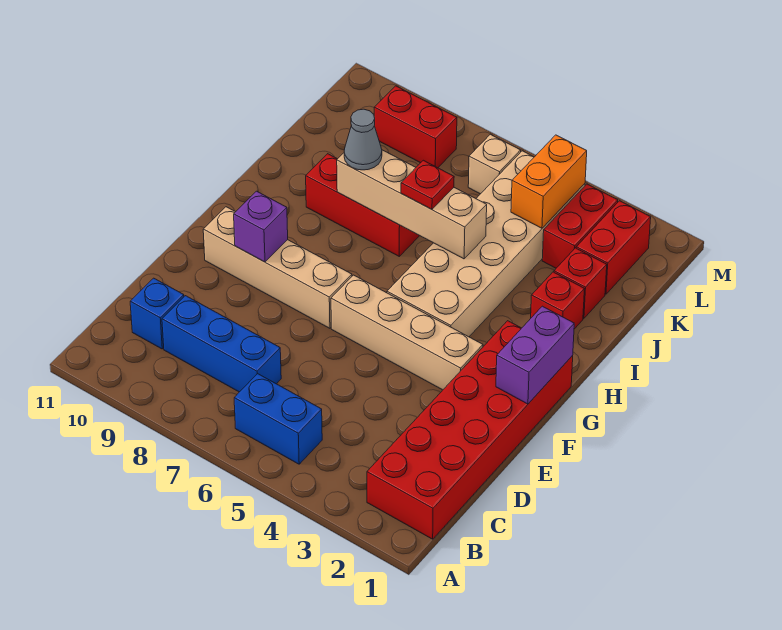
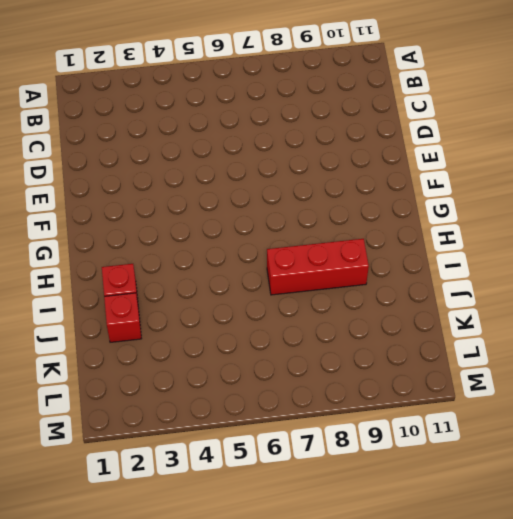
none -> red brick B1:G2 level 1
none -> blue brick B5:B6 level 1
none -> blue brick C7:C9 level 1

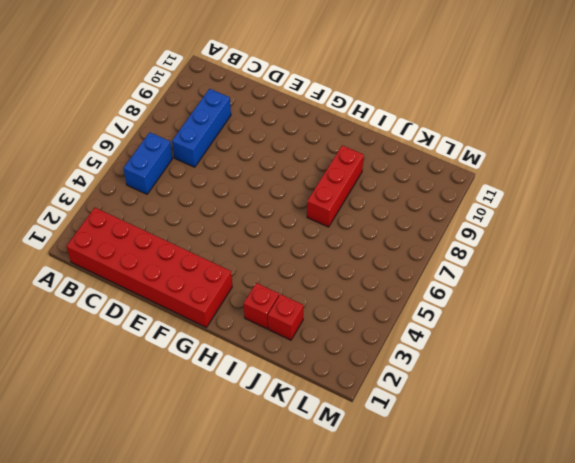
none -> blue brick C10 level 1
none -> tan brick F3:F6 level 1
none -> tan brick F7:F10 level 1

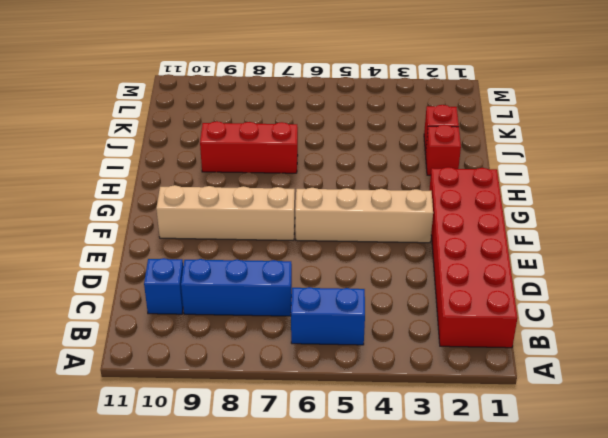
none -> tan brick G4:L5 level 1
none -> red brick K2:L2 level 1
none -> red brick K3:L3 level 1

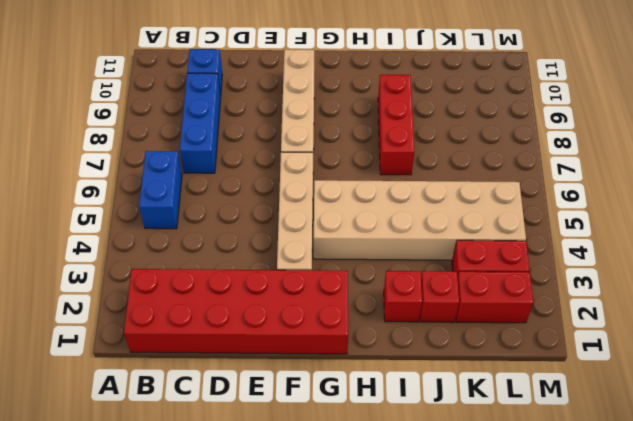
none -> tan brick L6 level 1
none -> red brick L8:L9 level 1
none -> purple brick F1:G1 level 2

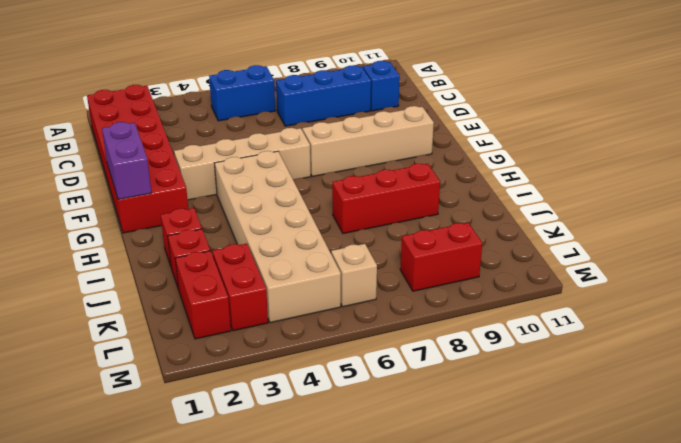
none -> purple brick F9 level 2
none -> tan brick I5:I8 level 2
none -> orange brick K4:L4 level 2

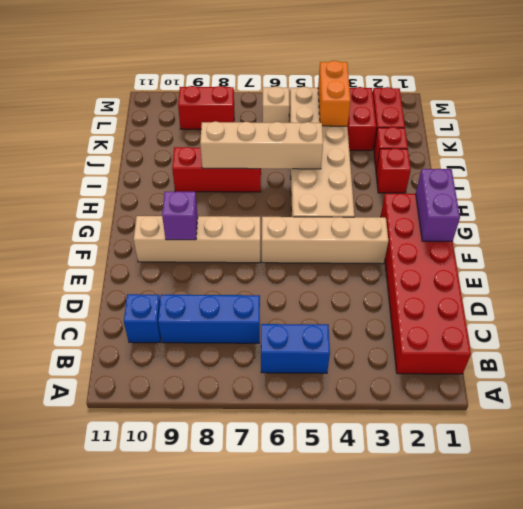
none -> red plate I6 level 3
none -> grey cone I8 level 3

